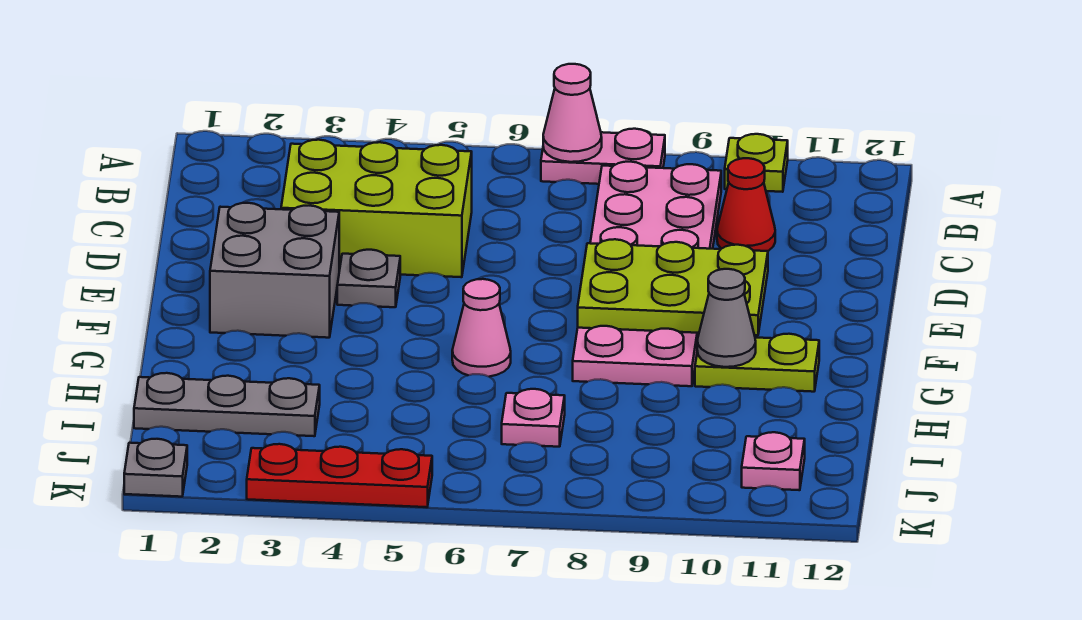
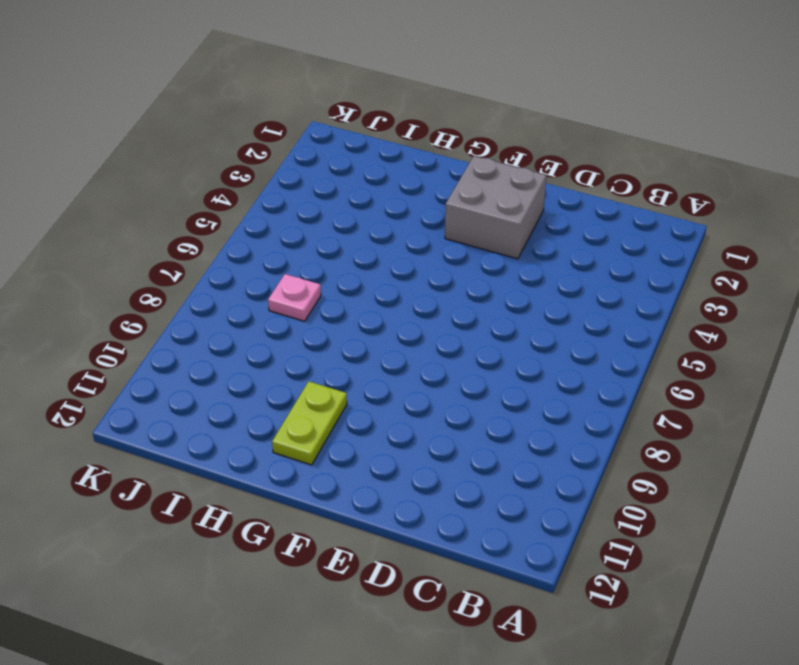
none -> pink plate A7:A8 level 1
none -> lime plate A10 level 1
none -> pink plate B8:G9 level 1

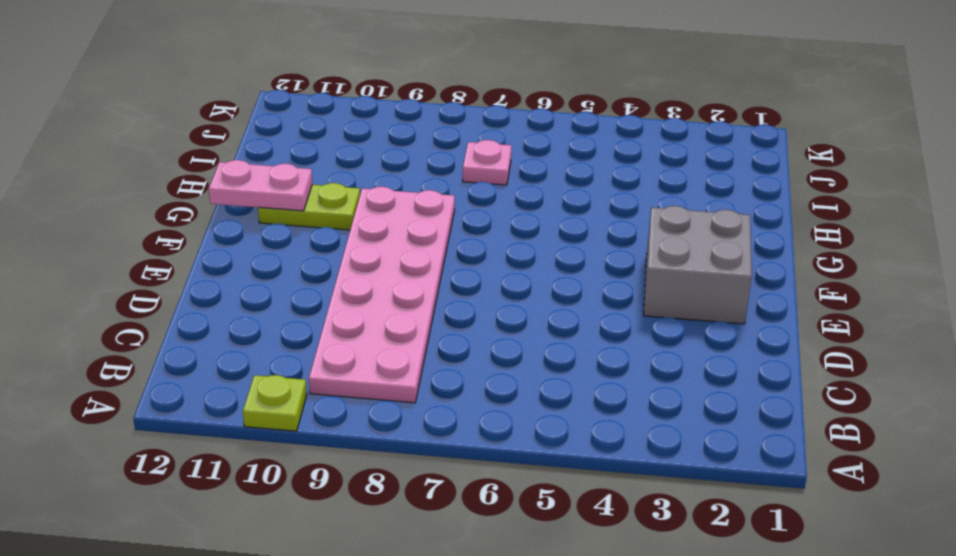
pink plate G11:G12 level 2 -> pink plate A7:A8 level 1
none -> lime brick C3:D5 level 1
none -> red cone C10 level 1
none -> grey plate E4 level 1

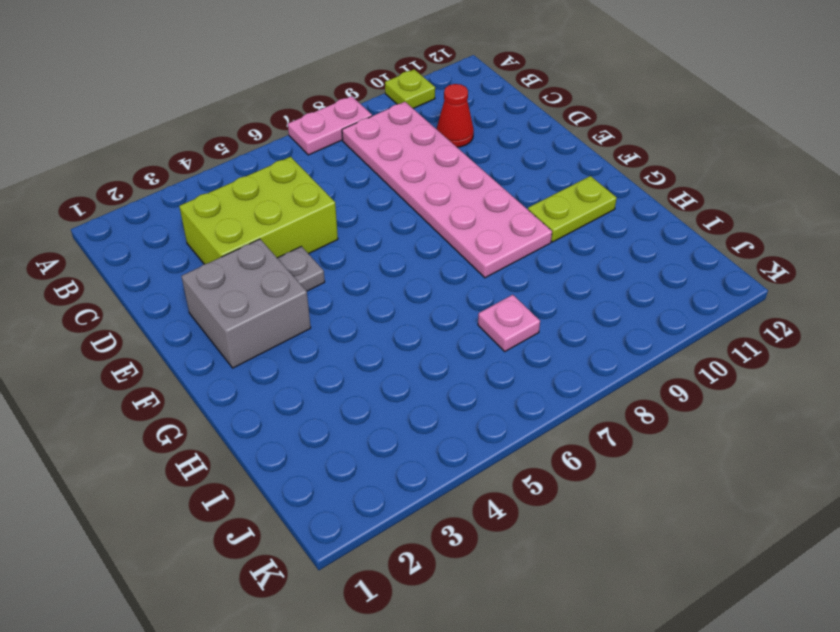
none -> pink cone G6 level 1
none -> grey plate I1:I3 level 1
none -> pink plate J11 level 1

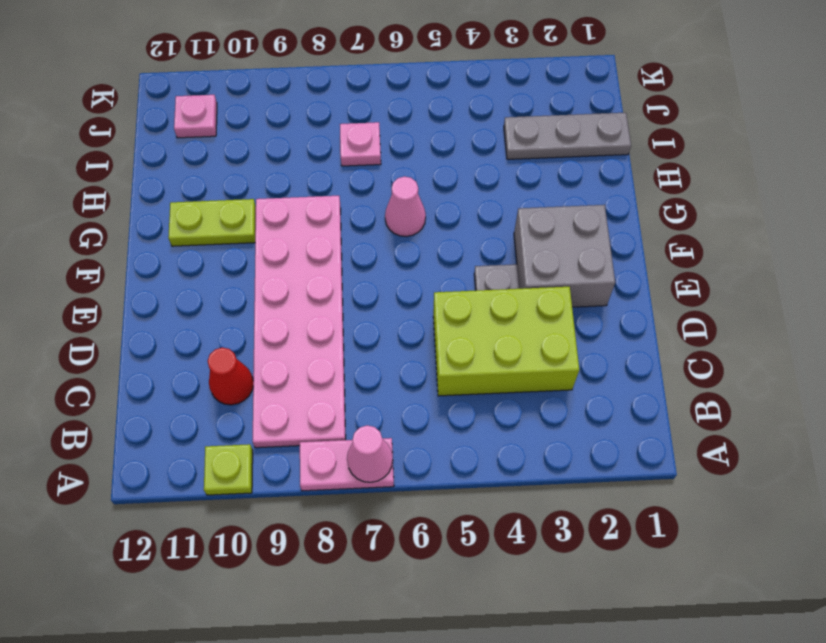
none -> grey plate K1 level 1
none -> red plate K3:K5 level 1
none -> lime plate E8:F10 level 2

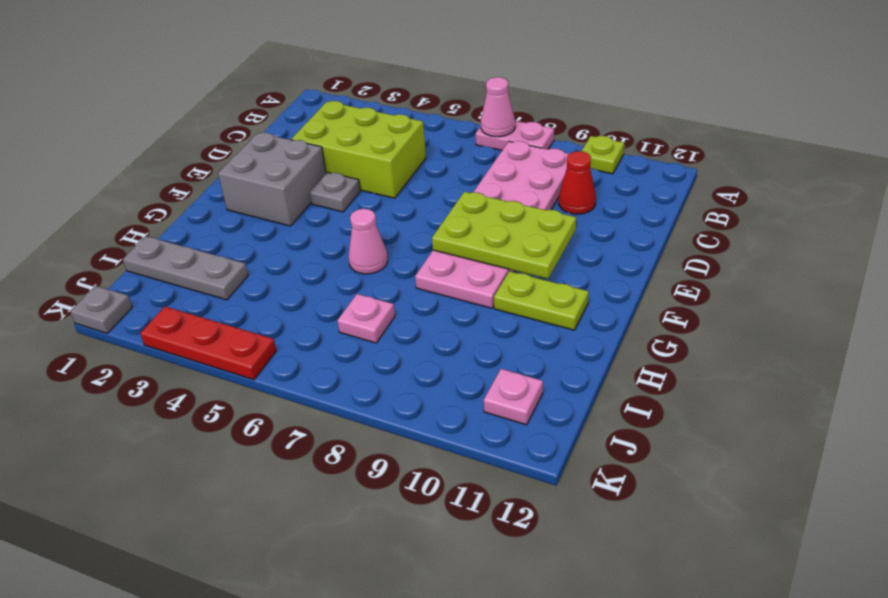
none -> grey cone G10 level 2

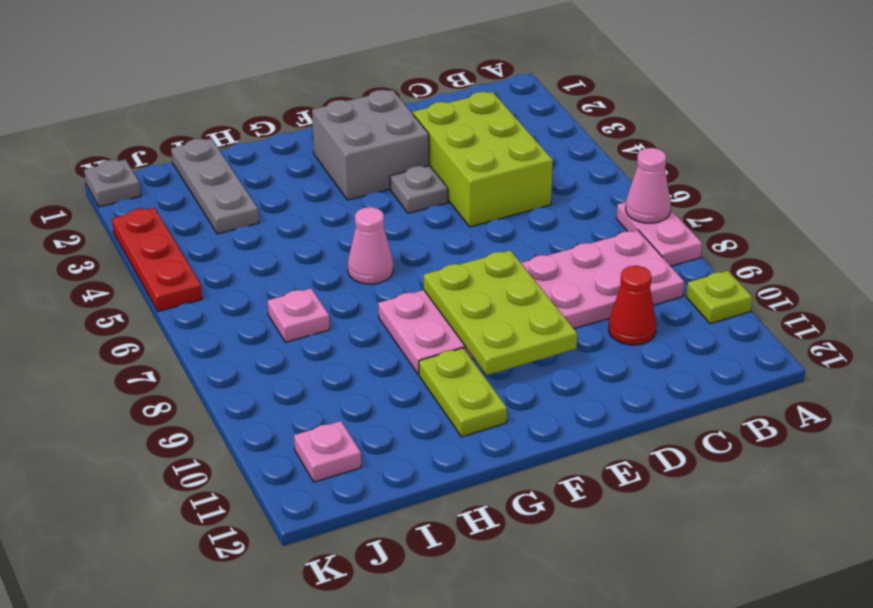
none -> grey cone G10 level 2

